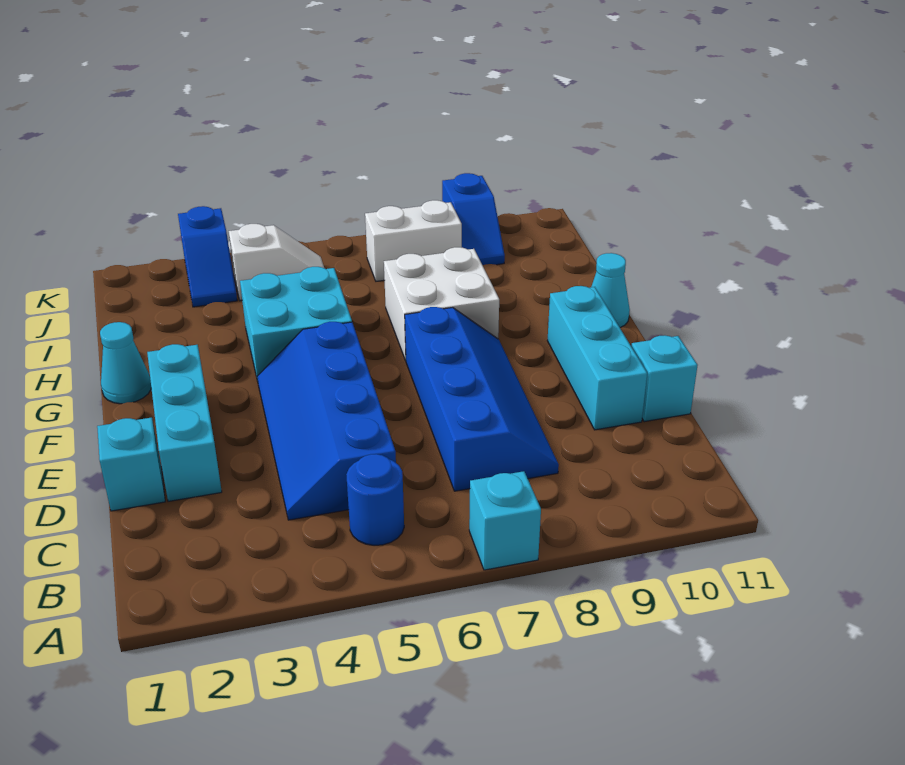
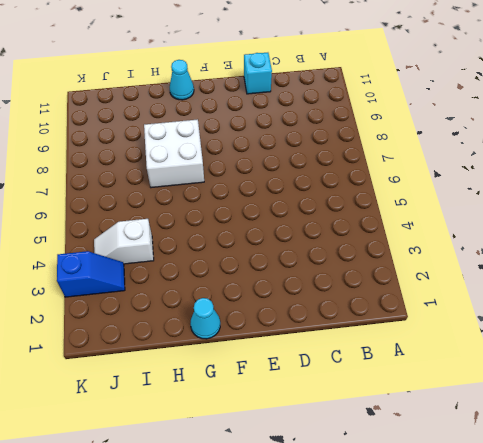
white slope I4:J4 level 1 top I -> white slope J4:J5 level 1 top 4
none -> cyan brick A7 level 1
none -> blue round brick B5 level 1
none -> blue slope C4:F5 level 1 top 5

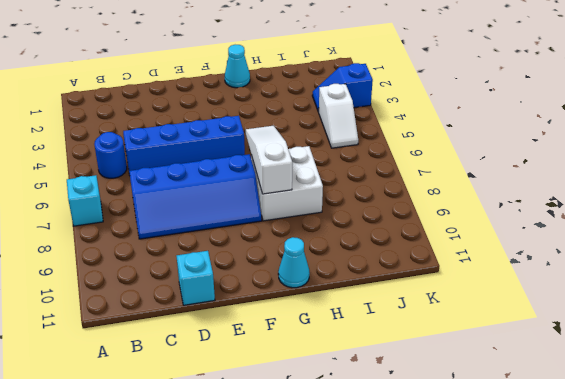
white slope G6:G8 level 2 top 8 -> none
none -> cyan brick D1 level 1
none -> cyan brick D2:F2 level 1
none -> cyan brick D10:F10 level 1

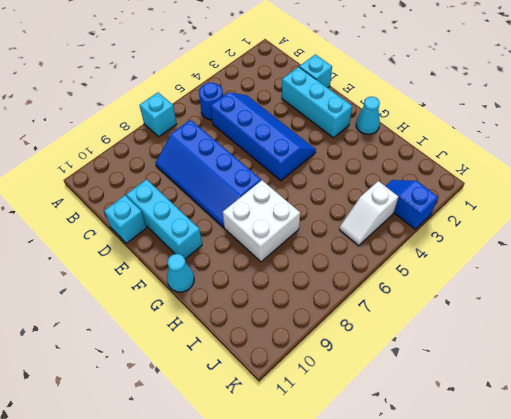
none -> cyan brick G4:H5 level 1
none -> white brick J7:J8 level 1
none -> blue slope J9:K9 level 1 top K

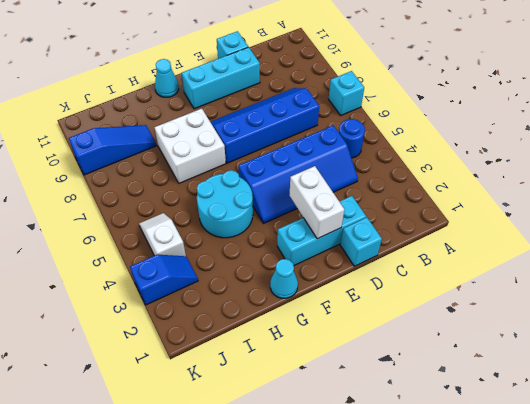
white brick E2:E3 level 2 -> white brick J7:J8 level 1
cyan round brick G4:H5 level 1 -> cyan brick G4:H5 level 1
blue slope I9:K9 level 1 top K -> blue slope J9:K9 level 1 top K

